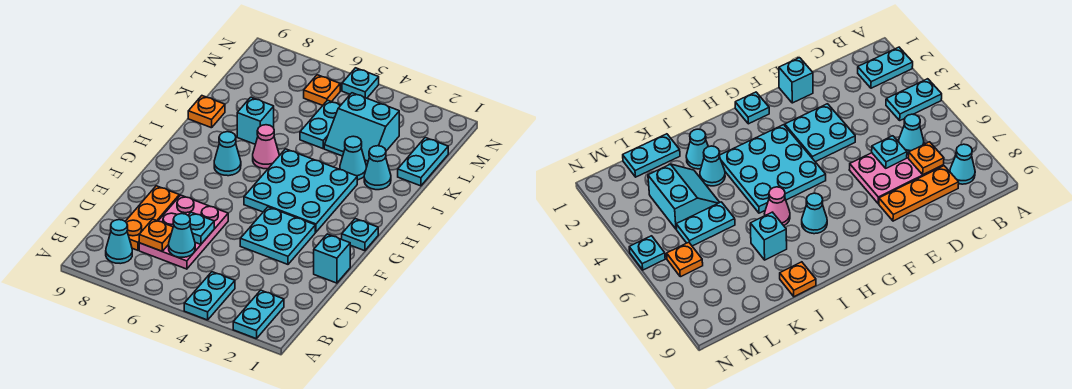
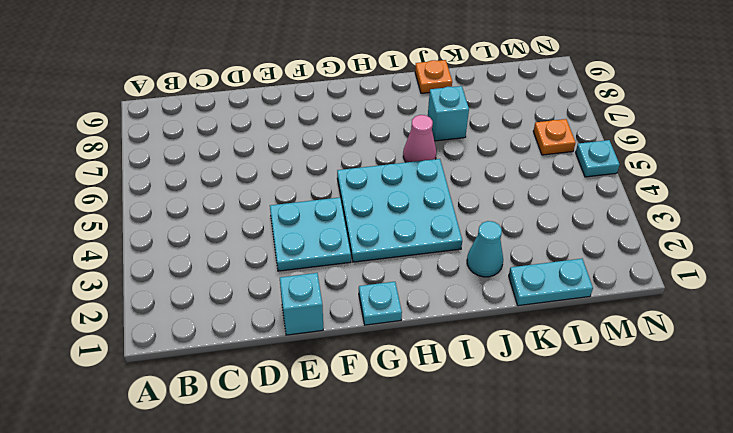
none -> cyan plate A2:B2 level 1
none -> cyan plate A4:B4 level 1
none -> cyan cone B8 level 1

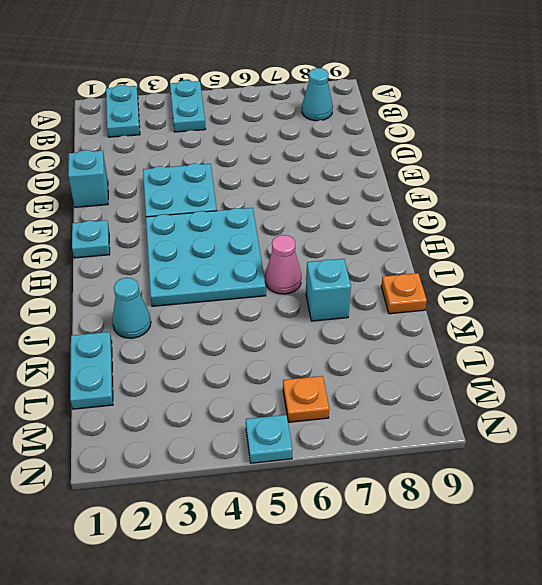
none -> pink plate C6:E7 level 1
none -> orange plate C8:E8 level 1
none -> cyan cone H7 level 1

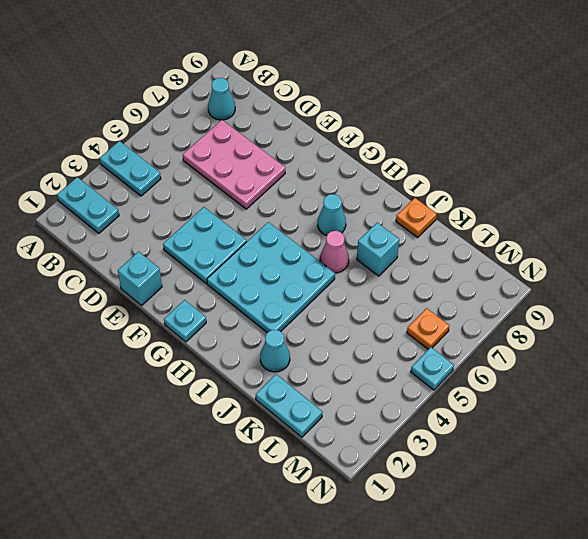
none -> orange plate C8:E8 level 1
none -> cyan cone J3 level 1
none -> cyan slope K3:L4 level 1 top L

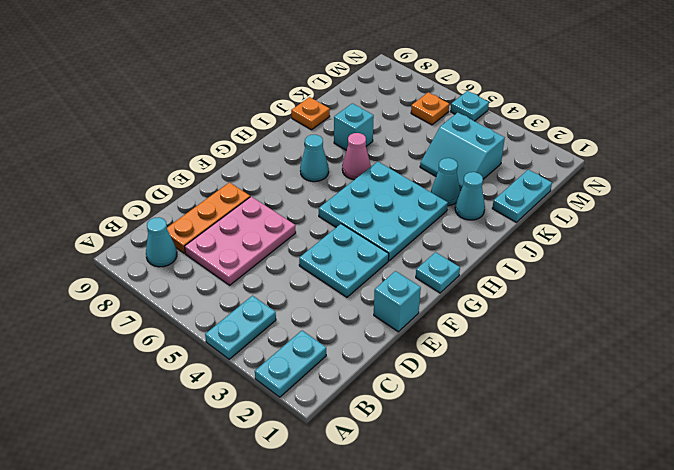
none -> cyan plate K5:L5 level 1
none -> cyan cone C6 level 2
none -> orange plate C7 level 2

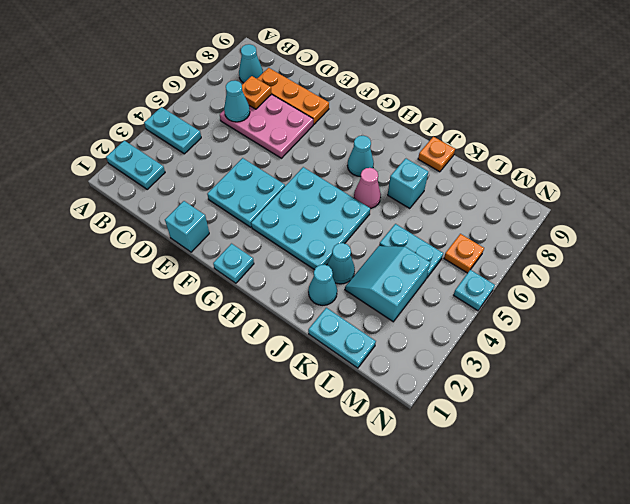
none -> cyan plate D6 level 2

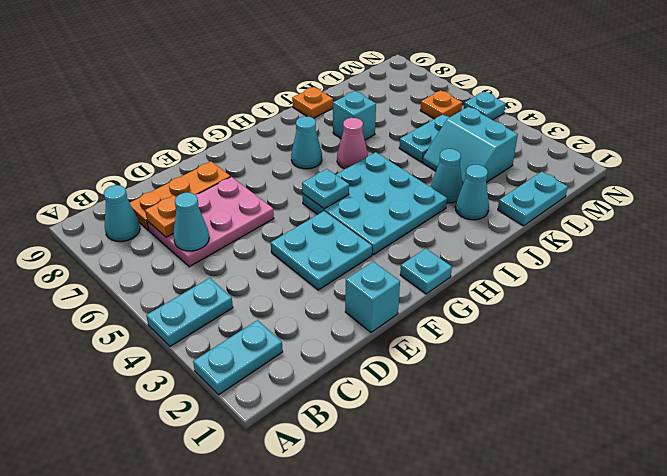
cyan plate G5 level 2 -> cyan plate D6 level 2

